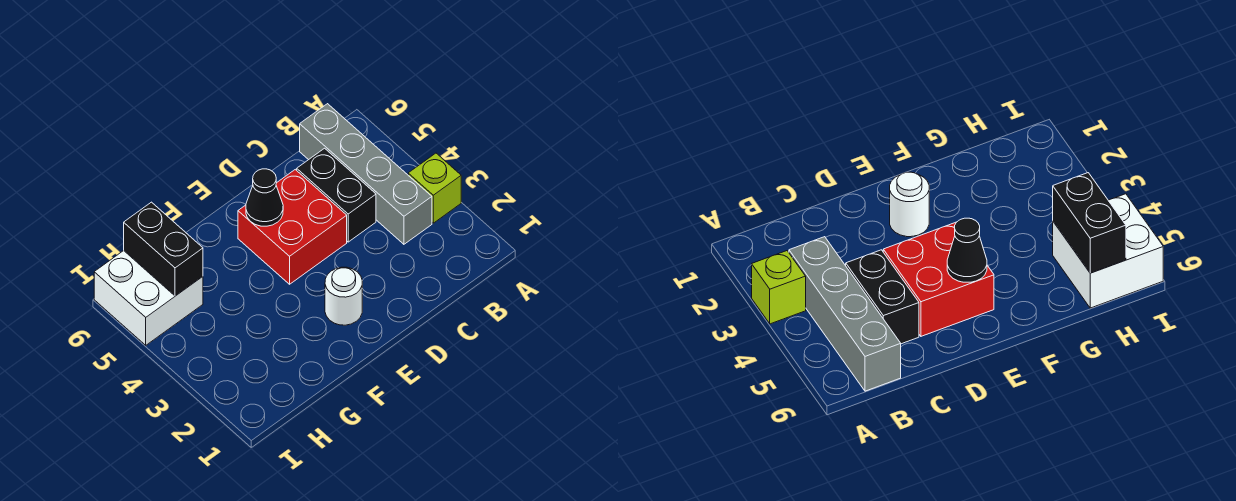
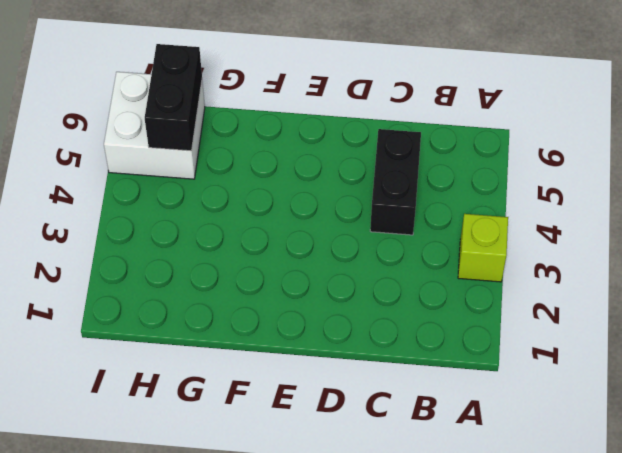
none -> grey brick B3:B6 level 1
none -> red brick D4:E5 level 1

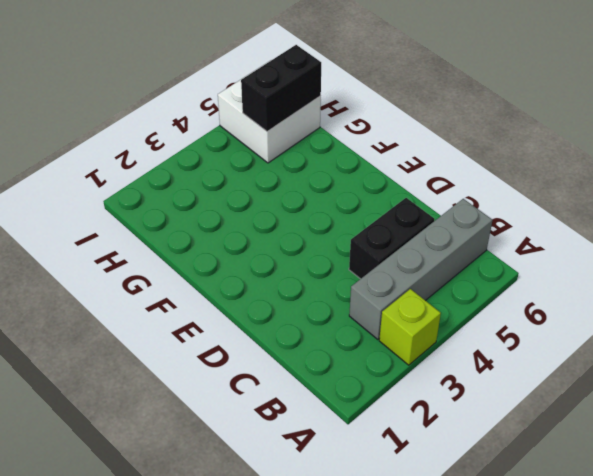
none -> red brick D4:E5 level 1
none -> white round brick E2 level 1

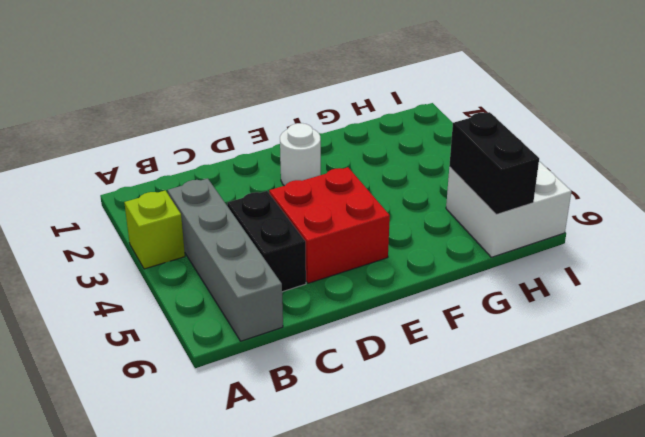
none -> black cone E5 level 2

